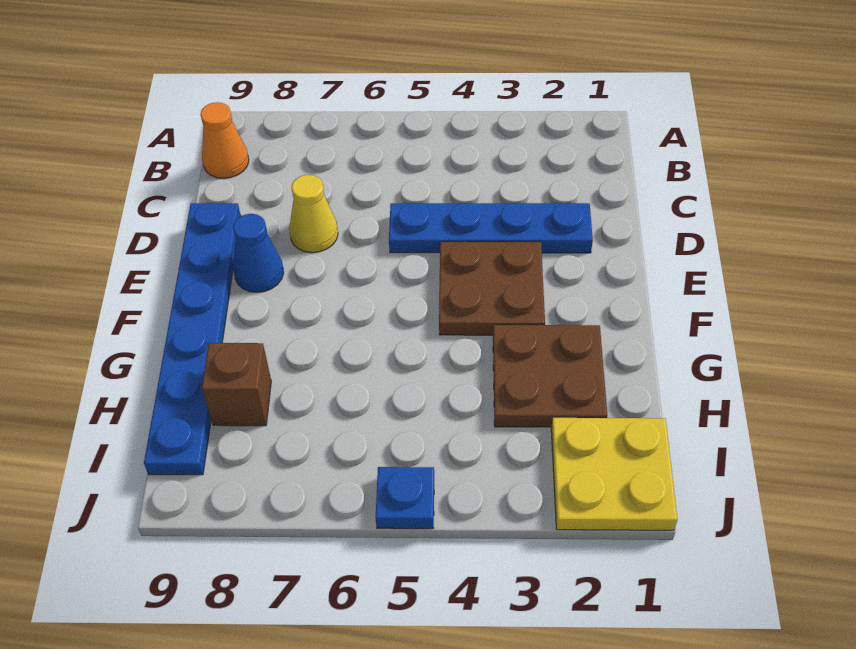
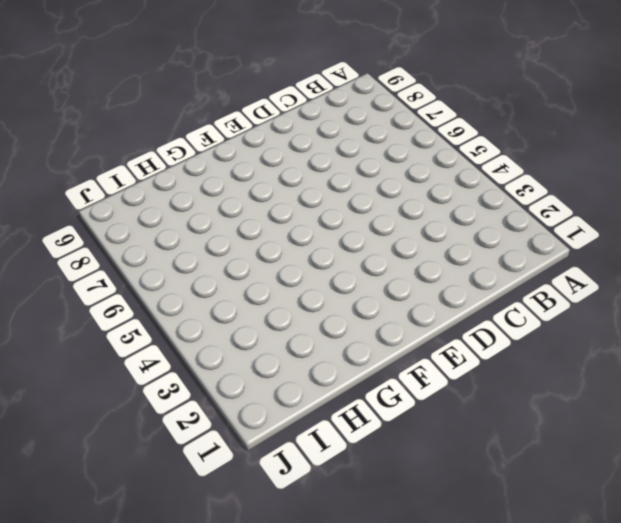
none -> orange cone B9 level 1
none -> blue plate D2:D5 level 1

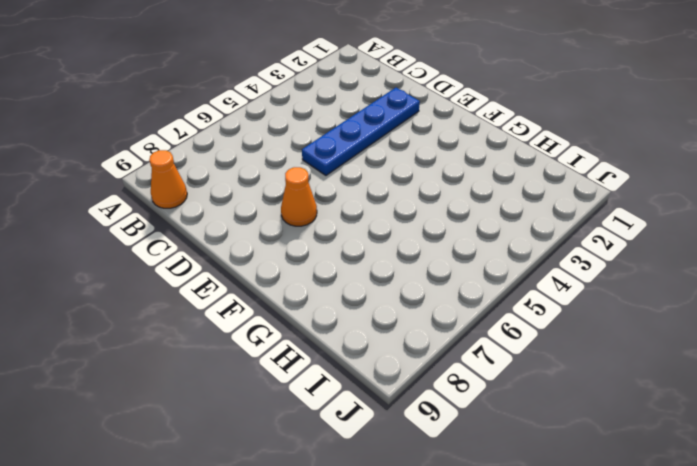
orange cone E7 level 1 -> none
none -> yellow cone D7 level 1
none -> blue plate D9:I9 level 1

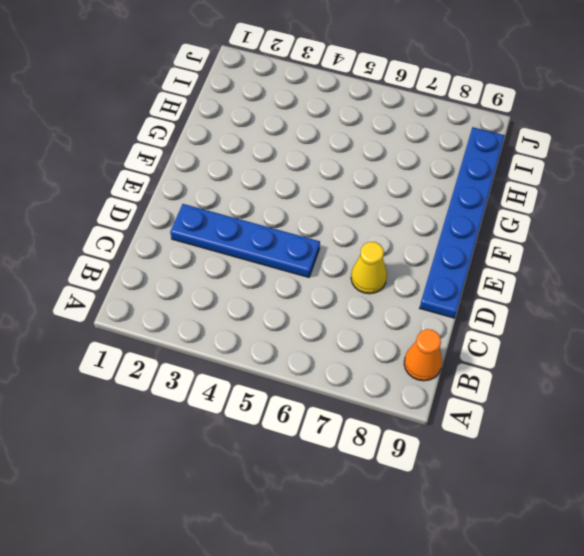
none -> brown plate E3:F4 level 1
none -> blue cone E8 level 1

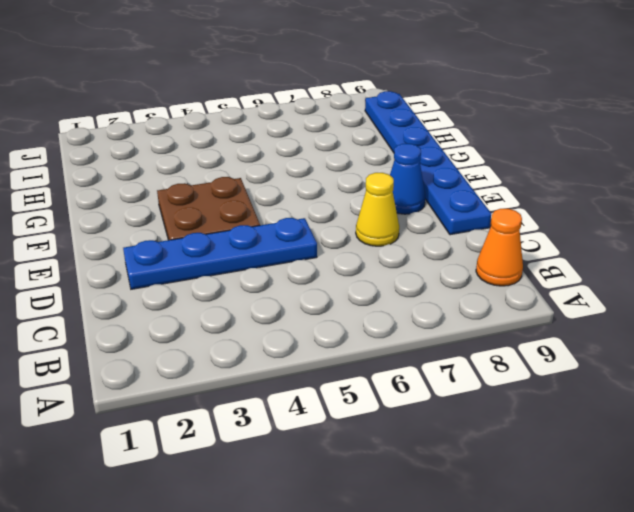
none -> brown plate G2:H3 level 1
none -> brown brick H8 level 1

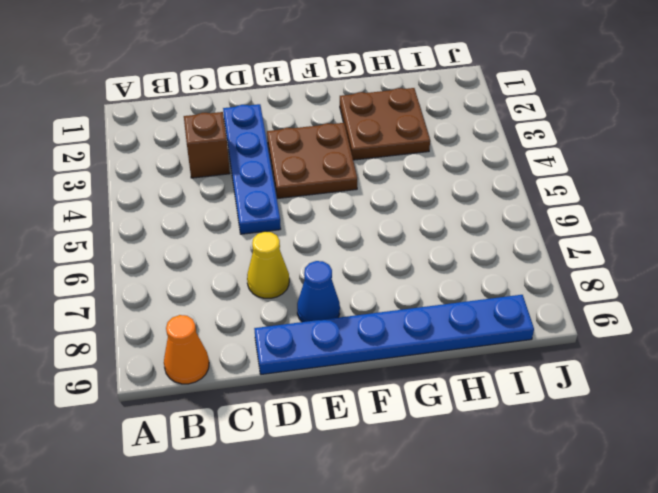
brown brick C3 level 1 -> brown brick H8 level 1
none -> yellow plate I1:J2 level 1
none -> blue plate J5 level 1

